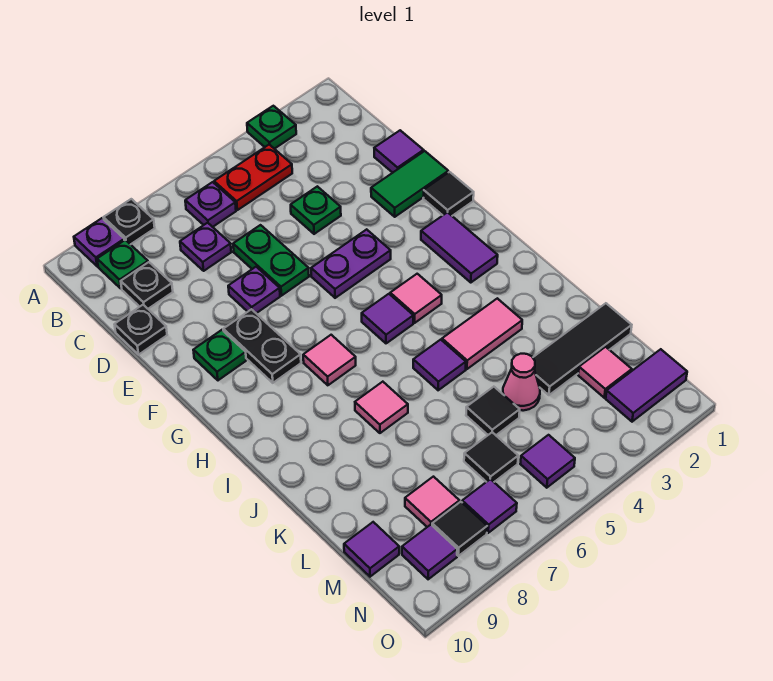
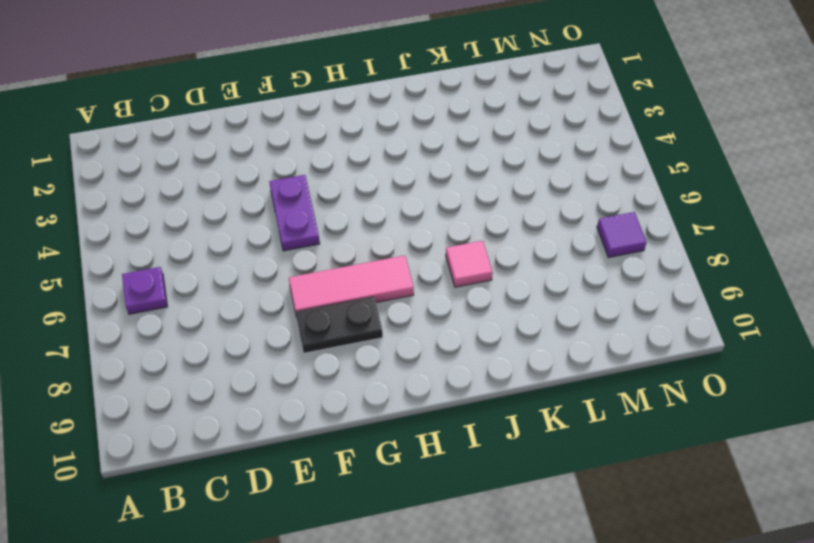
pink tile F7:H7 level 1 -> pink tile H7 level 1
none -> green plate A3 level 1
none -> black plate A8 level 1
none -> purple plate A9 level 1
none -> red plate B4:B5 level 1

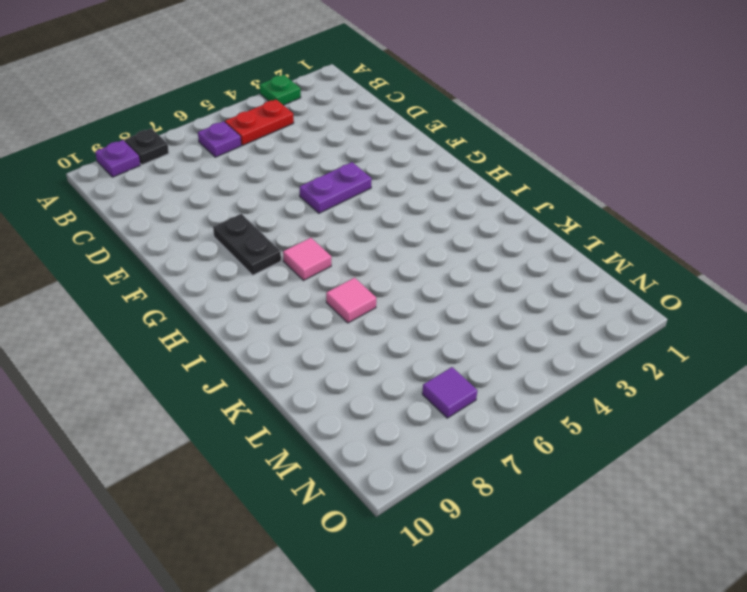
none -> green plate B9 level 1
none -> purple plate C7 level 1
none -> black plate C9 level 1
none -> purple tile D1 level 1

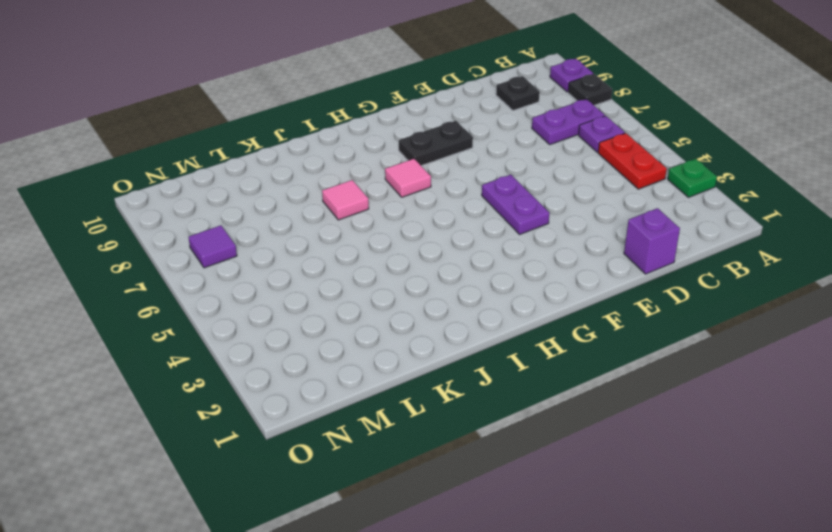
purple plate B7:C7 level 1 -> purple plate C7 level 1
purple brick D1 level 1 -> purple tile D1 level 1
none -> green plate B9 level 1
none -> green plate D4 level 1
none -> green plate D6:E6 level 1
none -> black plate D10 level 1

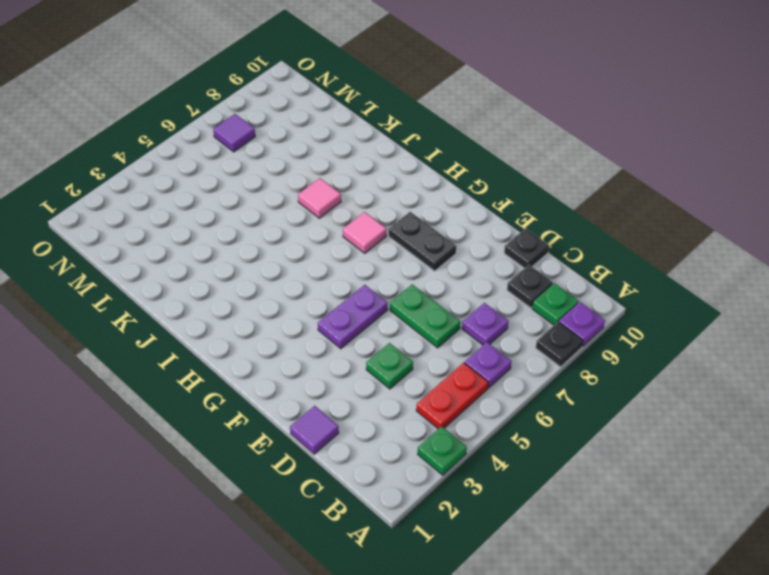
none -> green tile E1:E2 level 1
none -> purple plate E7 level 1
none -> black tile F1 level 1
none -> green plate F9 level 1

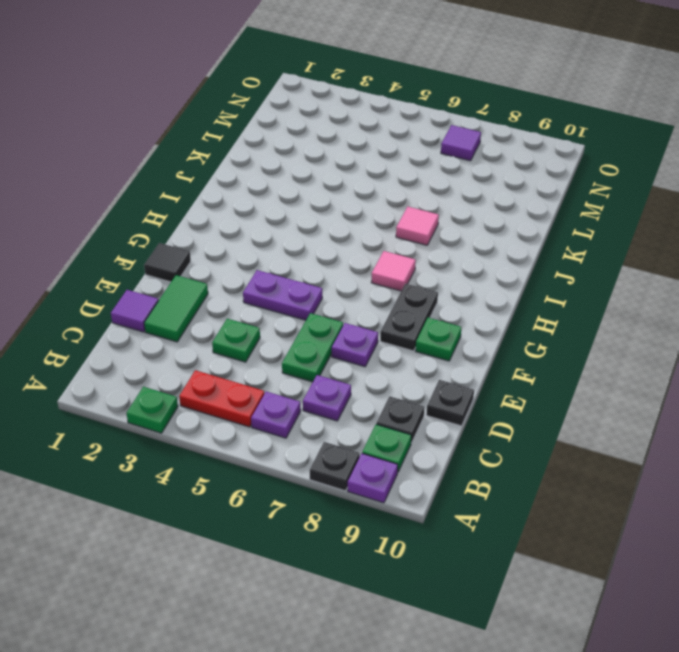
green tile D2:E2 level 1 -> green tile E1:E2 level 1
none -> purple tile G2:H2 level 1
none -> pink tile H4 level 1
none -> purple tile H5 level 1
none -> pink tile J3:J4 level 1

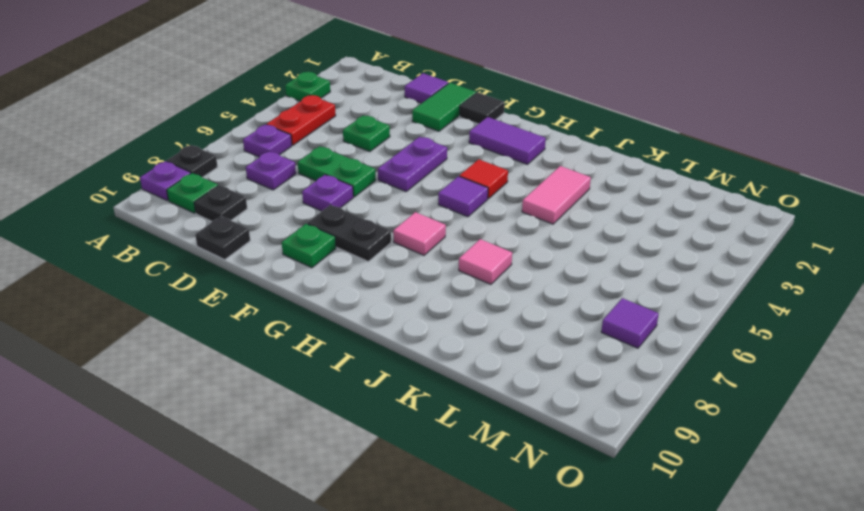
red tile H4 level 1 -> pink tile H4 level 1
none -> purple tile J5 level 1
none -> black tile L1:L3 level 1
none -> pink cone L4 level 1
none -> black tile L5 level 1

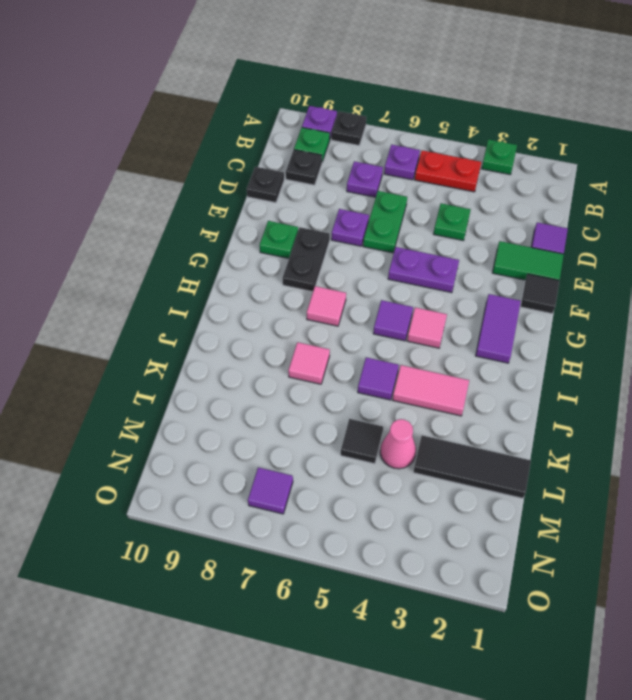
none -> pink tile M2 level 1
none -> black tile M6 level 1
none -> pink tile M8 level 1
none -> purple tile M10 level 1

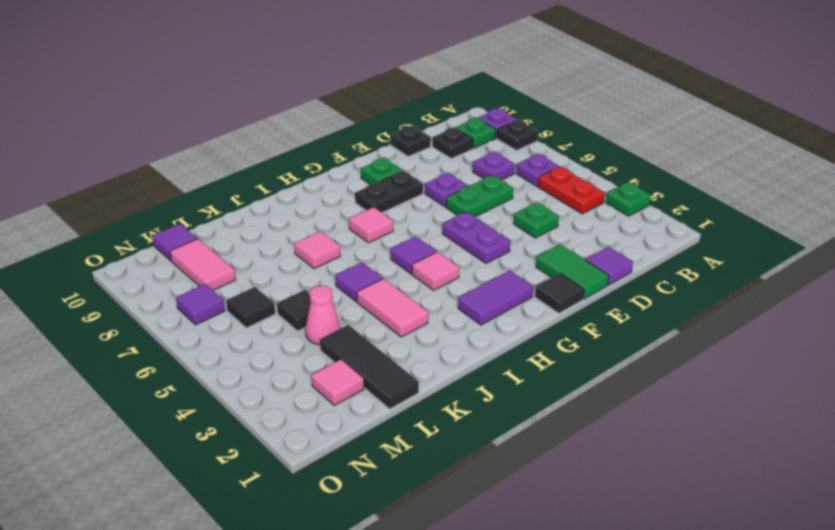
pink tile M8:M9 level 1 -> pink tile M8 level 1
none -> purple tile N1:N2 level 1
none -> purple tile N5 level 1
none -> black tile N8 level 1
none -> purple tile N9 level 1

